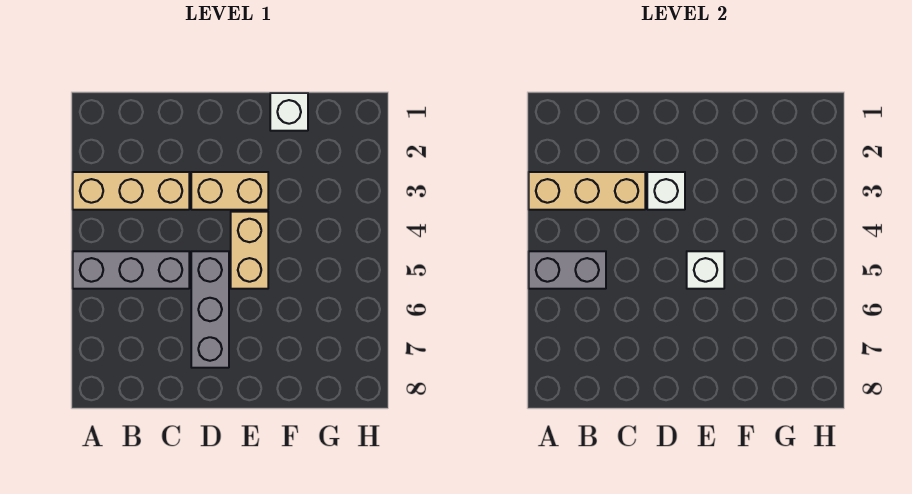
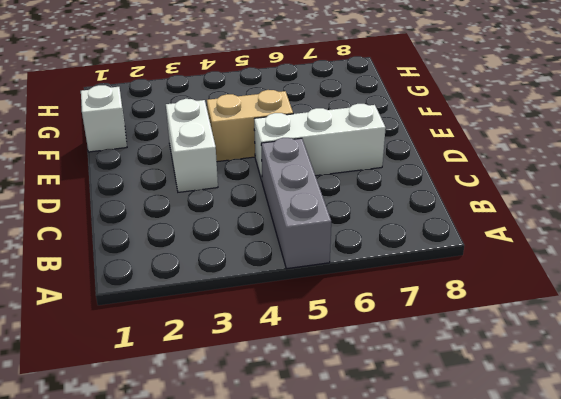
white brick D3:E3 level 1 -> tan brick D3:E3 level 1
white brick D5:D7 level 1 -> grey brick D5:D7 level 1
none -> tan brick A3:C3 level 1
none -> tan brick A3:C3 level 2

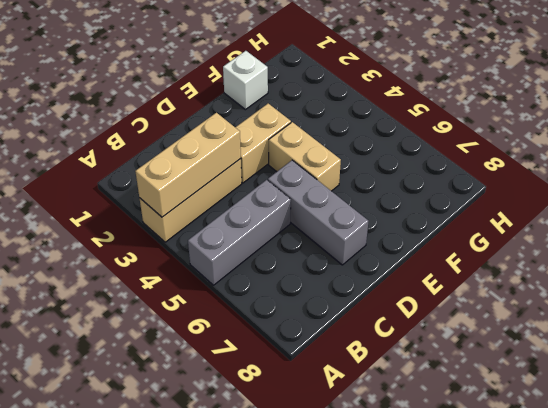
none -> grey brick A5:B5 level 2
none -> white brick D3 level 2

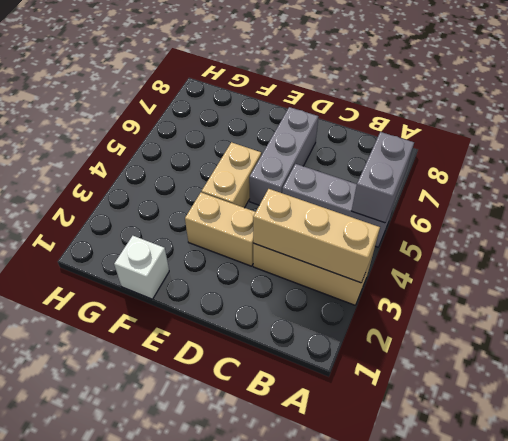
grey brick A5:A6 level 2 -> grey brick A5:B5 level 2
none -> white brick D3 level 2
none -> white brick E5 level 2

